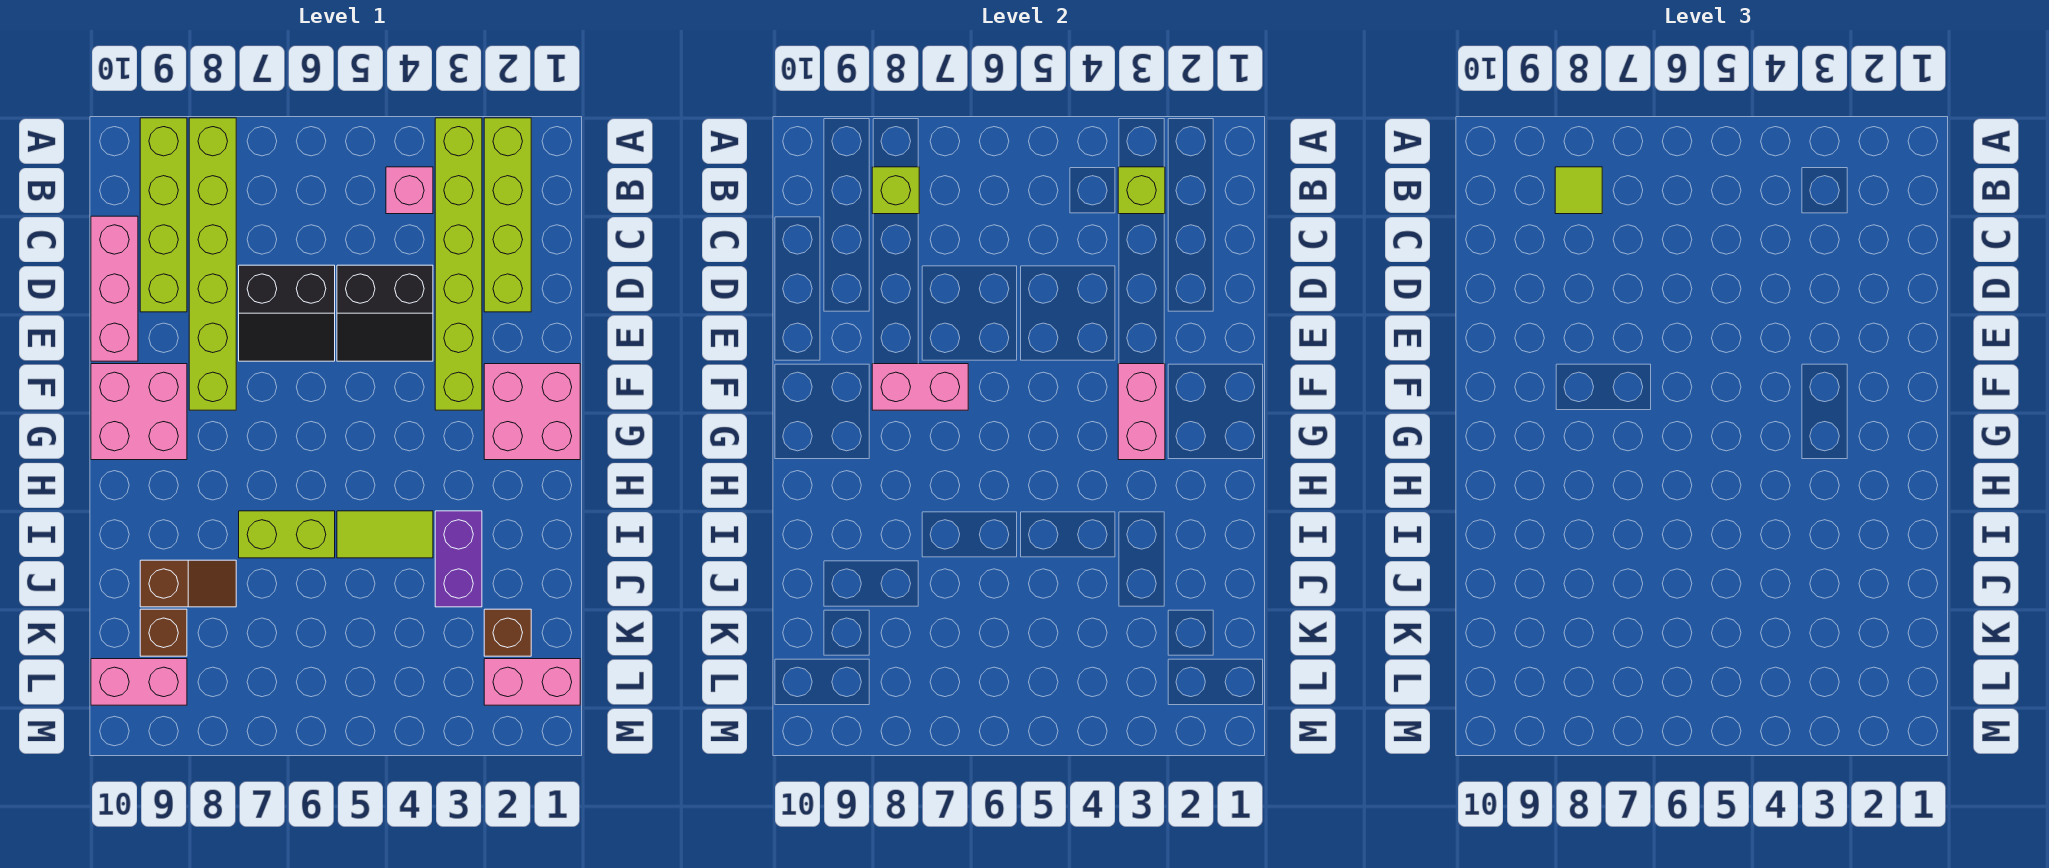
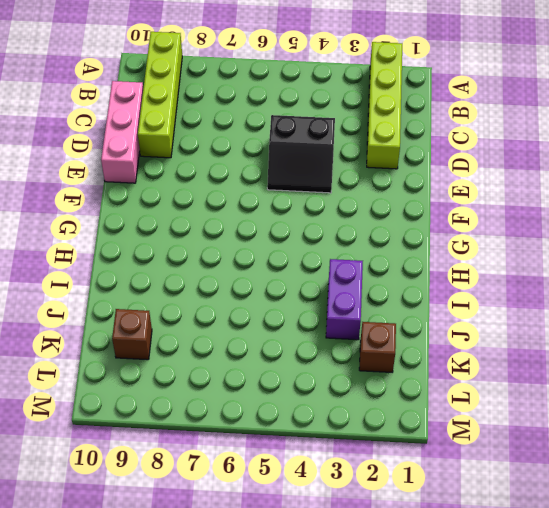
none -> lime brick A3:F3 level 1
none -> lime brick A8:F8 level 1
none -> pink brick B4 level 1

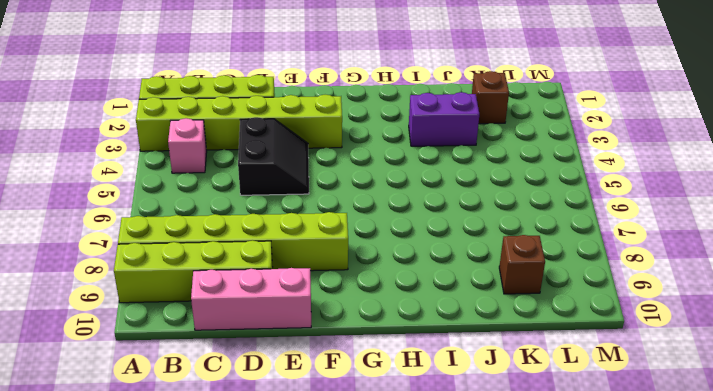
none -> black slope D6:E7 level 1 top D
none -> pink brick F1:G2 level 1
none -> pink brick F9:G10 level 1

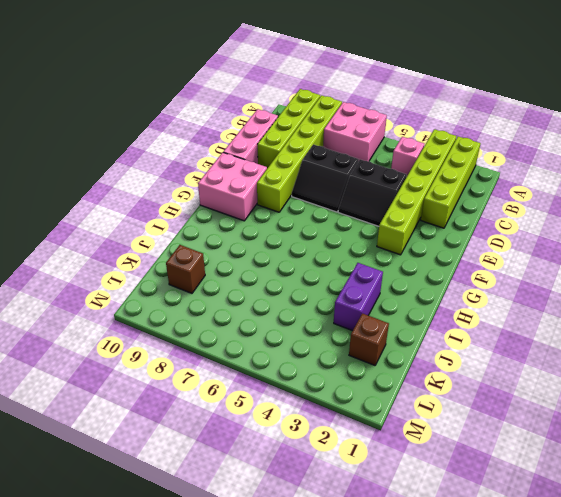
pink brick A6:B7 level 1 -> pink brick F1:G2 level 1
none -> lime tile I4:I5 level 1
none -> lime brick I6:I7 level 1
none -> brown slope J8:J9 level 1 top 9

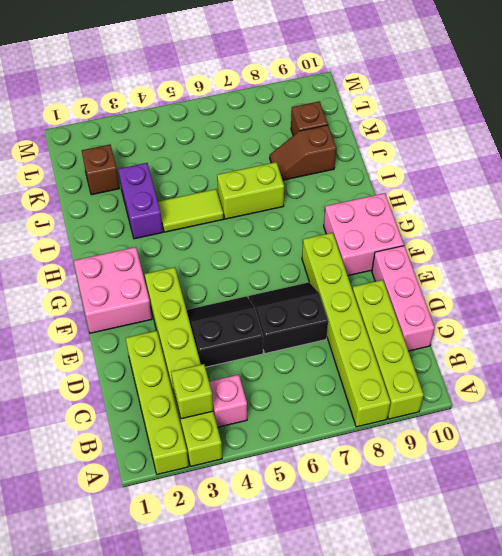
none -> pink brick L1:L2 level 1
none -> pink brick L9:L10 level 1
none -> lime brick B8 level 2

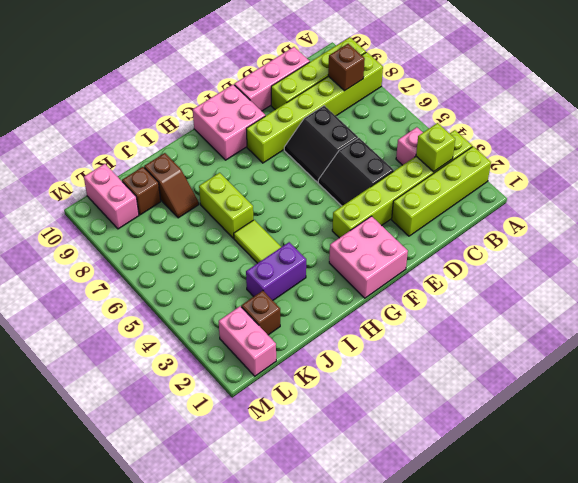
brown brick B8 level 2 -> lime brick B8 level 2
none -> pink brick F3:G3 level 2
none -> pink brick F7:F8 level 2
none -> lime tile B8 level 3

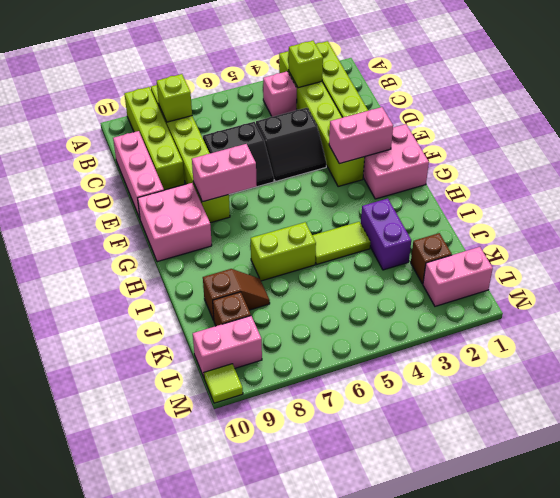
pink brick F2:F3 level 2 -> pink brick F3:G3 level 2
lime tile M10 level 1 -> lime tile B8 level 3

